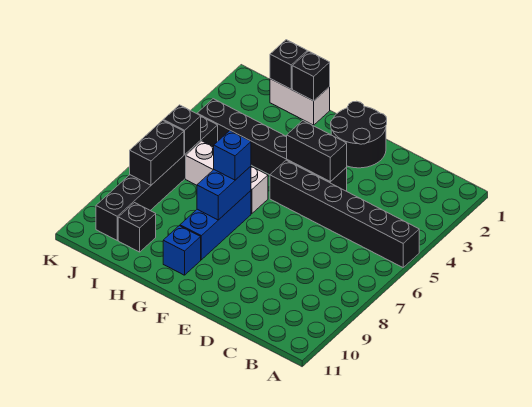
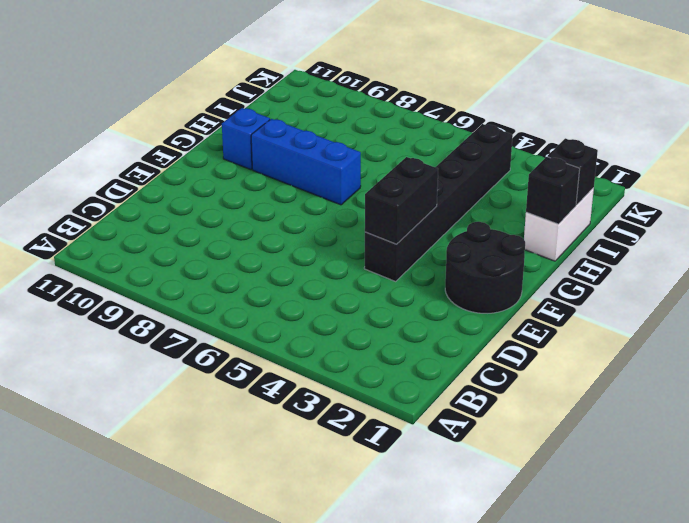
none -> black brick A5:F5 level 1
none -> white brick G6:I6 level 1
none -> black brick I10 level 1

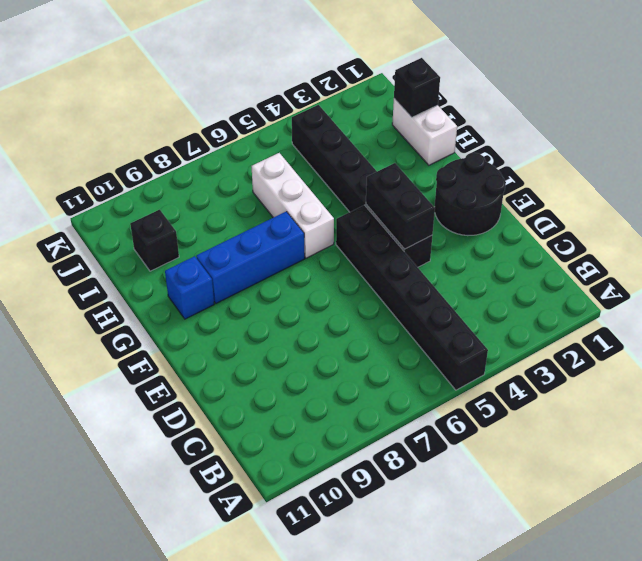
none -> black brick J5:J10 level 1
none -> blue brick G7:G8 level 2
none -> black brick H1 level 2

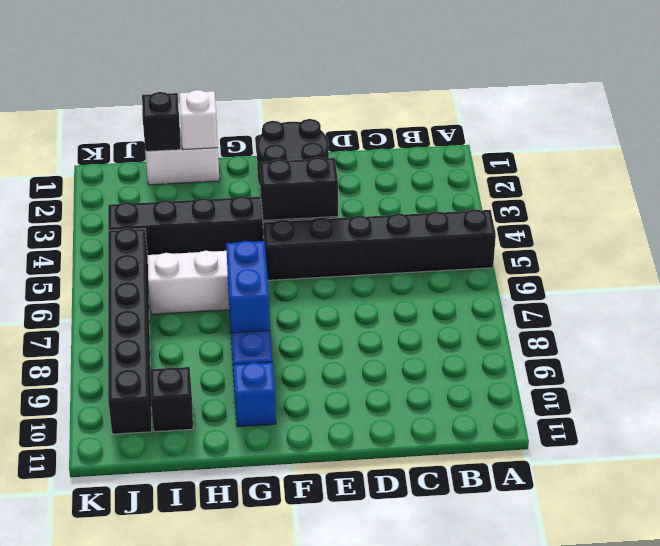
white brick H1 level 2 -> black brick H1 level 2
none -> black brick J6 level 2
none -> black brick J7:J8 level 2
none -> blue brick G7 level 3

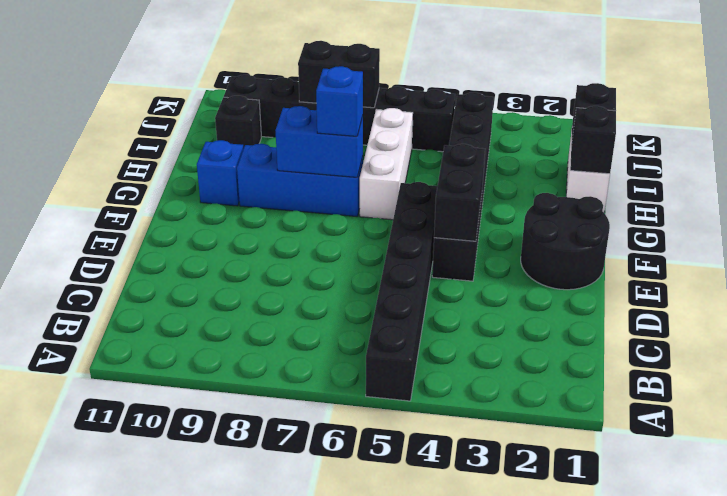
none -> black brick J6 level 2

